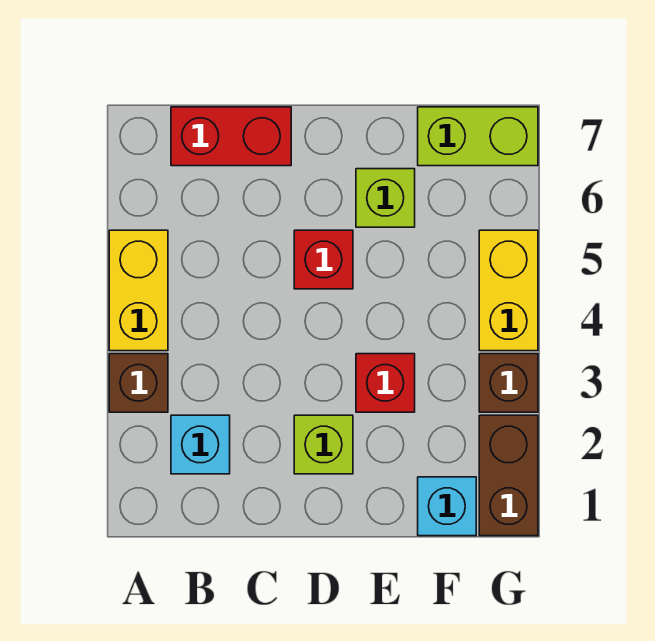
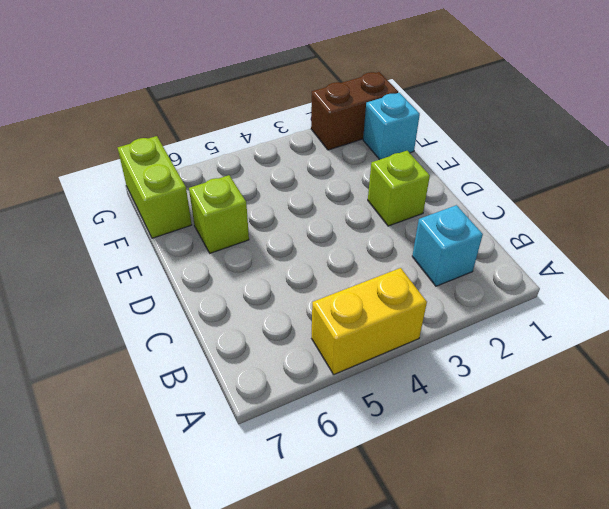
none -> brown brick A3 level 1
none -> red brick B7:C7 level 1
none -> red brick D5 level 1

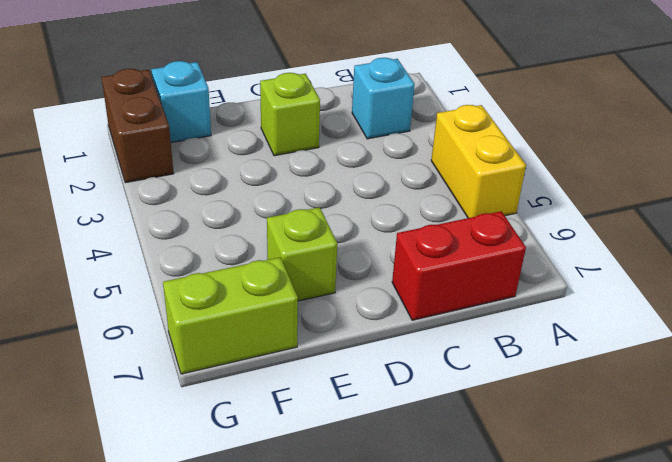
none -> brown brick A3 level 1
none -> red brick D5 level 1
none -> red brick E3 level 1

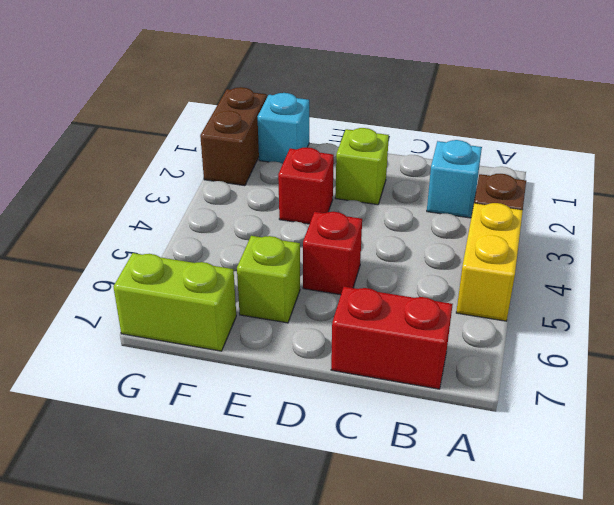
none -> brown brick G3 level 1
none -> yellow brick G4:G5 level 1

